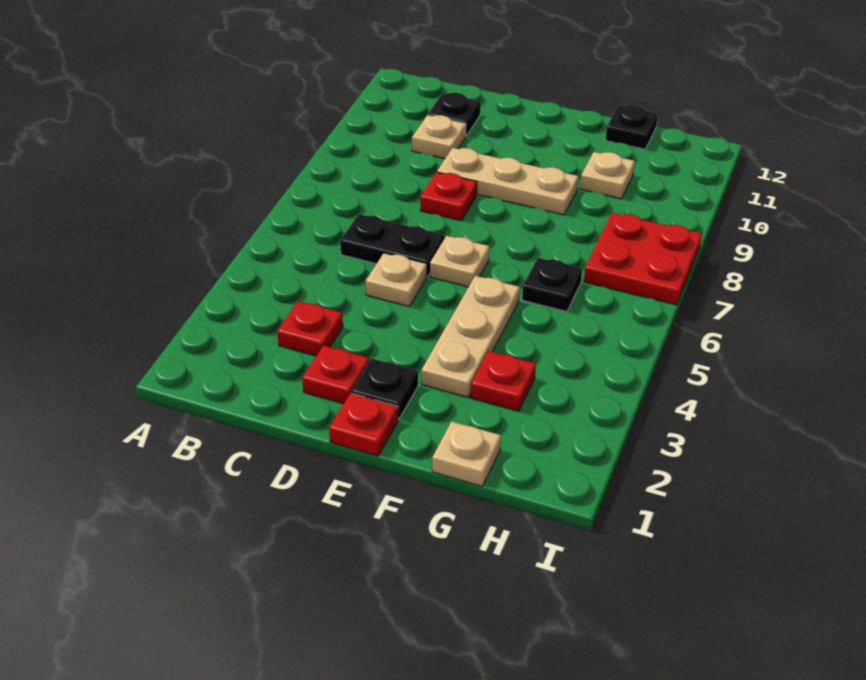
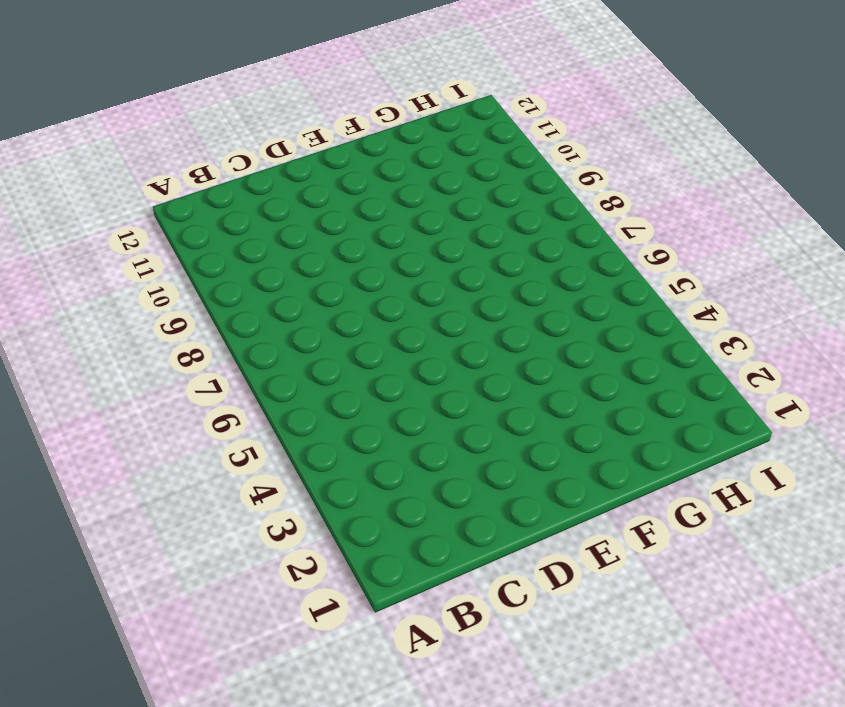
none -> red plate C3 level 1
none -> black plate C6:D6 level 1
none -> tan plate C10 level 1

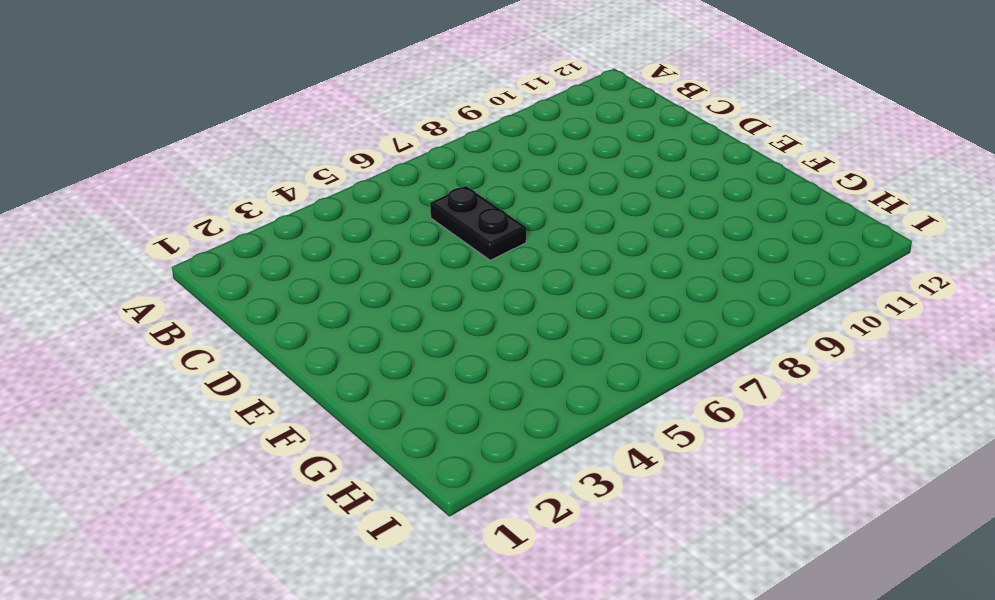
none -> red plate C3 level 1
none -> tan plate C10 level 1
none -> black plate C11 level 1

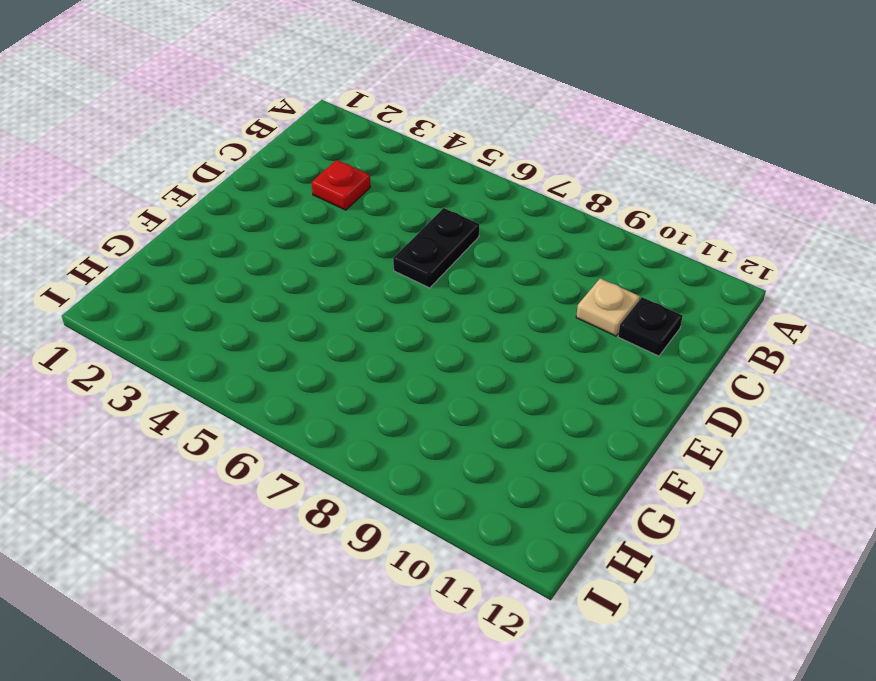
none -> red plate D2 level 1
none -> tan plate D5 level 1
none -> red plate D8 level 1

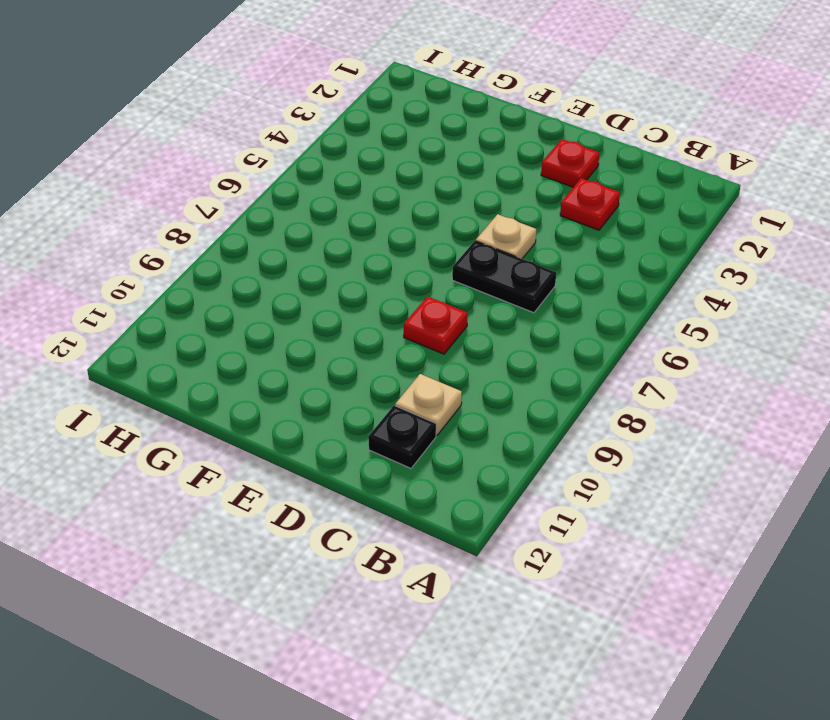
none -> tan plate D9:F9 level 1
none -> red plate E1 level 1
none -> black plate E2 level 1

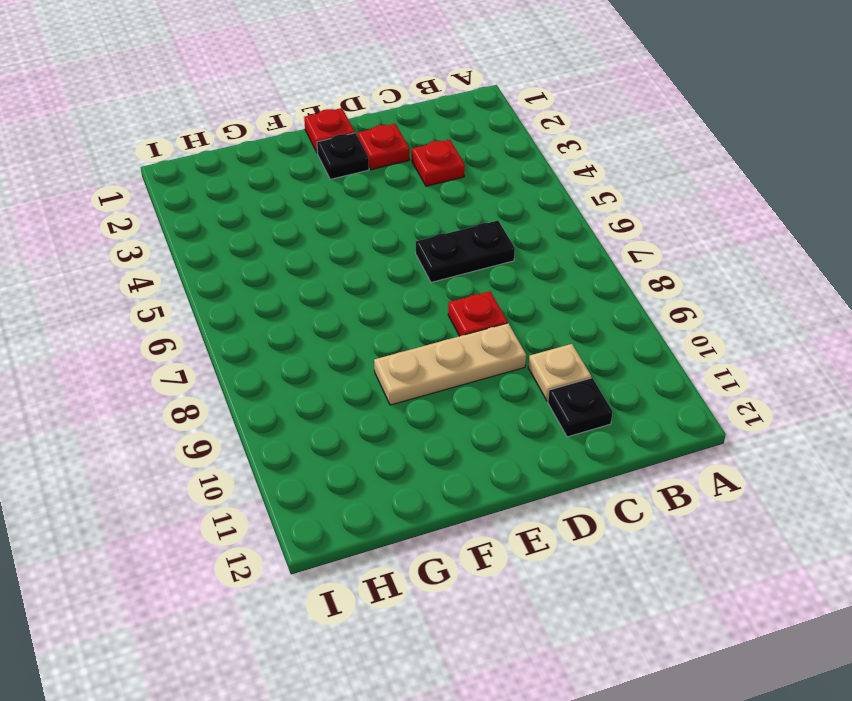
none -> tan plate D5 level 1
none -> tan plate E6 level 1
none -> tan plate F3:F5 level 1

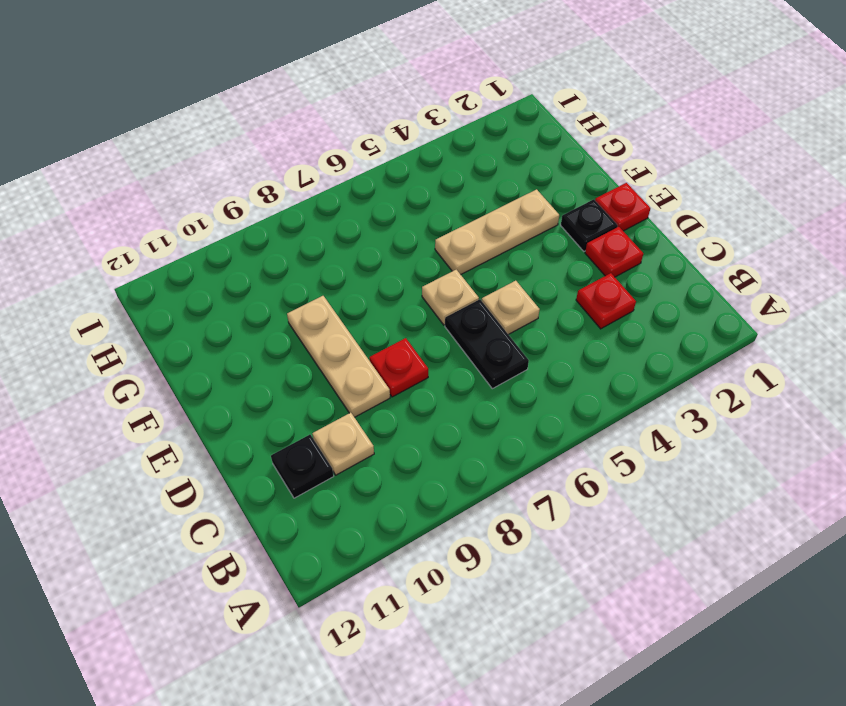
none -> tan plate G1 level 1
none -> red plate G3 level 1
none -> black plate G6 level 1

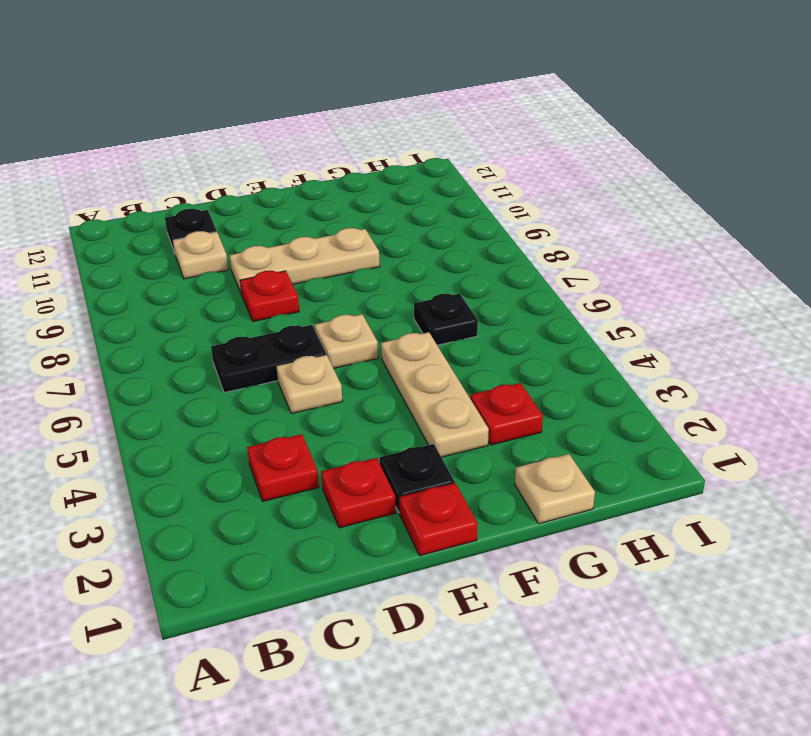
none -> tan plate G10 level 1
none -> black plate G12 level 1
none -> red plate H7:I8 level 1

